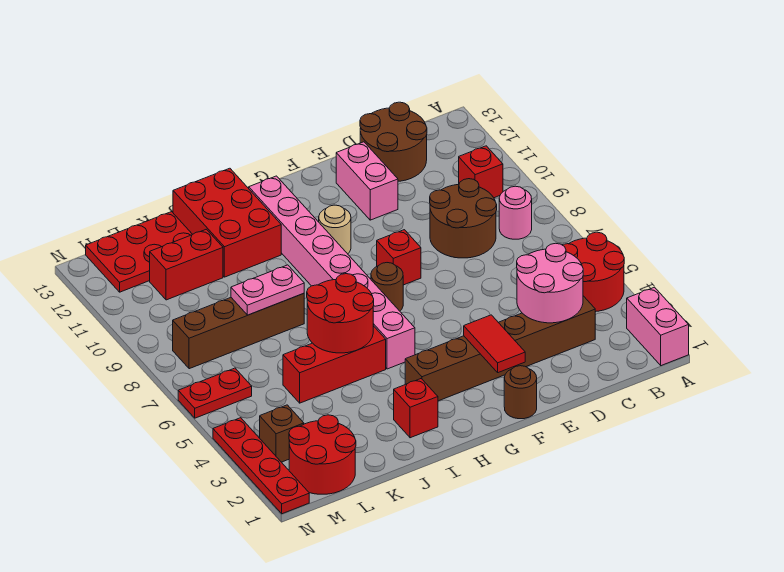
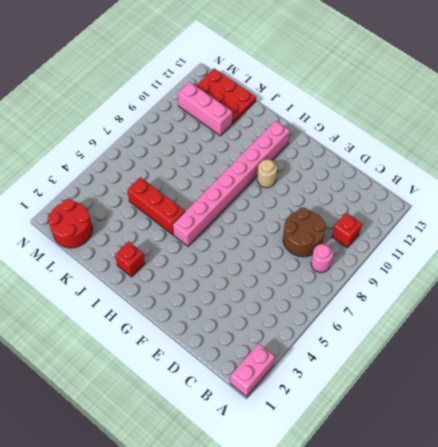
pink brick K11:M11 level 1 -> red brick K11:L11 level 1
none -> red round brick A4:B5 level 1
none -> brown brick C3:H3 level 1
none -> brown round brick C12:D13 level 1

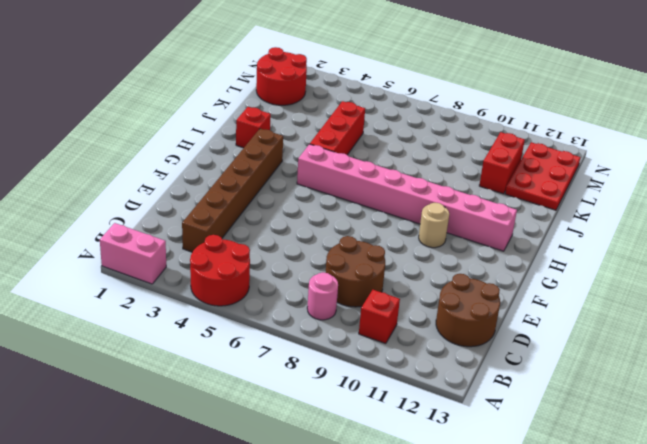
none -> pink brick E11:E12 level 1
none -> brown round brick F1 level 1
none -> red brick F8 level 1

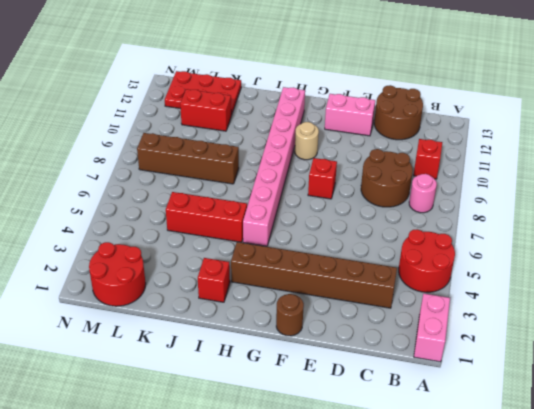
pink brick E12:F12 level 1 -> pink brick E11:E12 level 1
none -> brown round brick G7 level 1
none -> red brick I11:J13 level 1
none -> brown brick M3 level 1

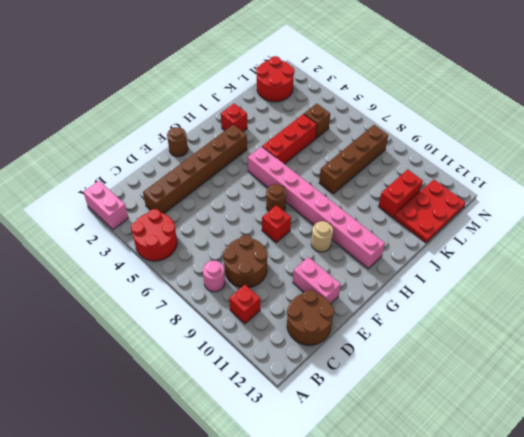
brown brick L5 level 1 -> brown brick M3 level 1
none -> red brick I11:J13 level 1
none -> red plate M6:N6 level 1
none -> red plate N1:N4 level 1

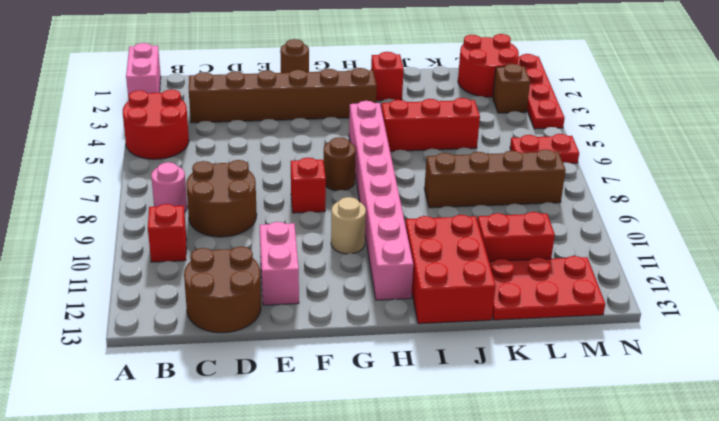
none -> pink round brick C3:D4 level 2
none -> red tile F2:F3 level 2
none -> red round brick I5:J6 level 2

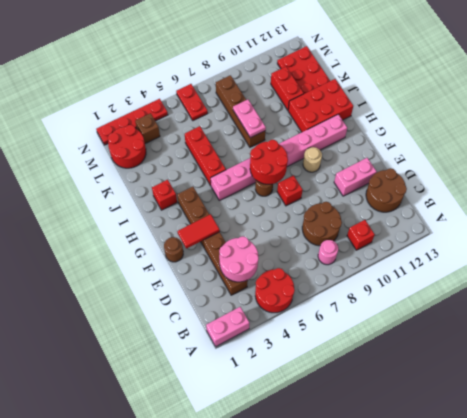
red round brick G7:H8 level 2 -> red round brick I5:J6 level 2

